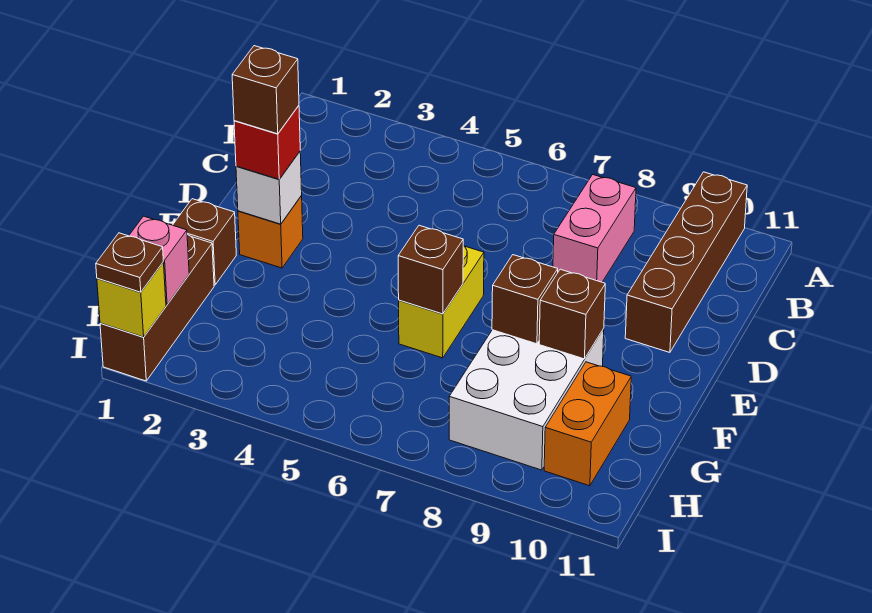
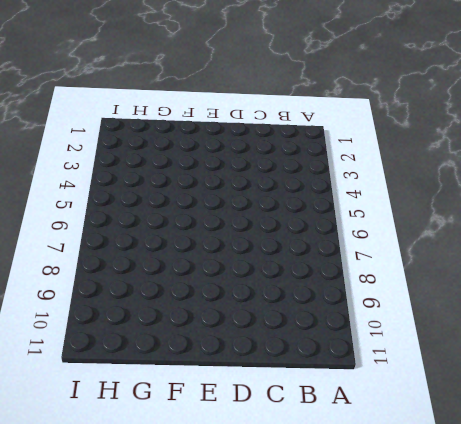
none -> brown brick A10:D10 level 1
none -> pink brick B8:C8 level 1
none -> orange brick E2 level 1

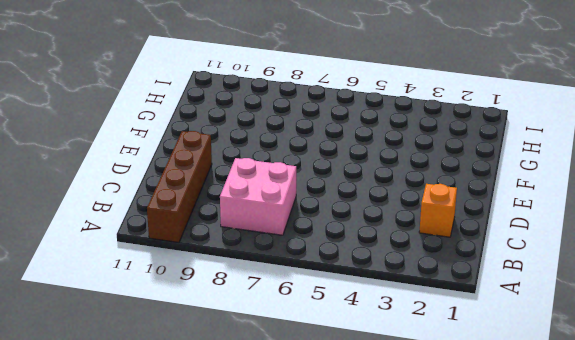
pink brick B7:C8 level 1 -> pink brick B8:C8 level 1
orange brick C2 level 1 -> orange brick E2 level 1
none -> yellow brick E6:F6 level 1
none -> brown brick F1 level 1
none -> white brick F8:H9 level 1

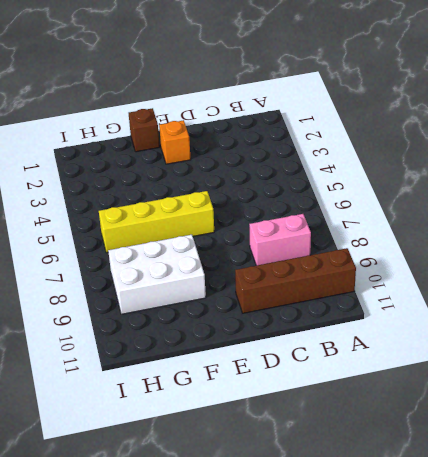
yellow brick E6:H6 level 1 -> yellow brick E6:F6 level 1
none -> brown brick G1:I1 level 1
none -> orange brick G10:H10 level 1
none -> white brick E2 level 2

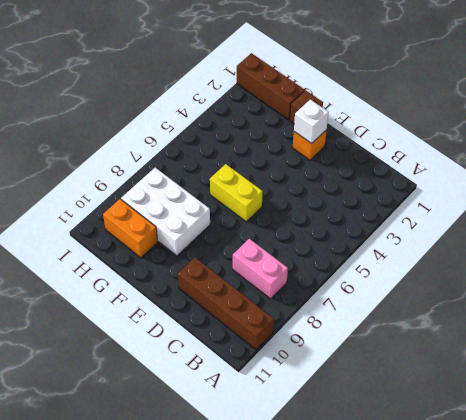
none -> brown brick F6 level 2
none -> brown brick F8 level 2
none -> brown brick F9 level 2

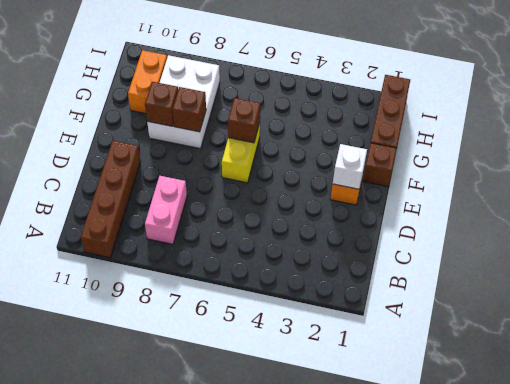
none -> pink brick H1 level 2
none -> yellow brick I1 level 2
none -> red brick E2 level 3

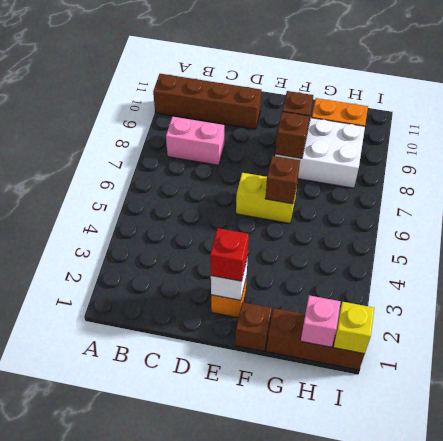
none -> brown plate I1 level 3
none -> brown brick E2 level 4

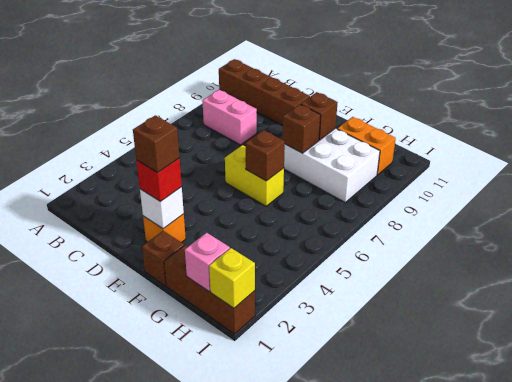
none -> brown plate I1 level 3

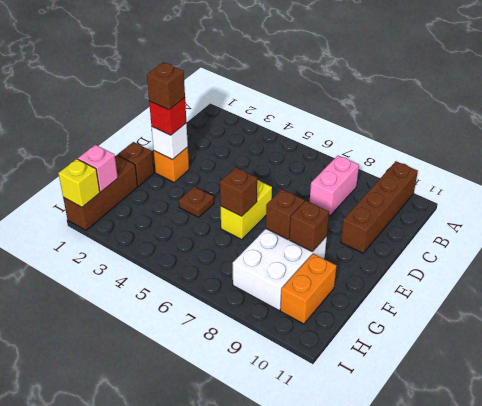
brown plate F4 level 1 -> brown plate I1 level 3

